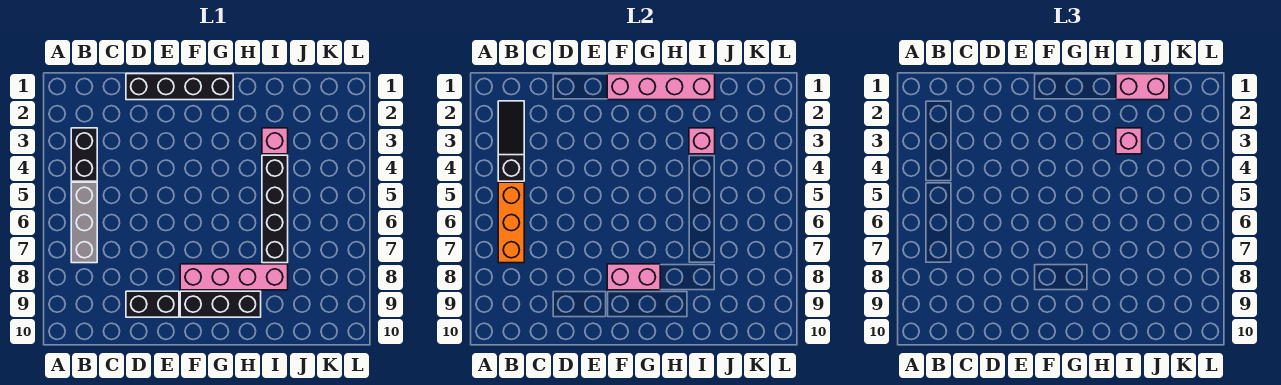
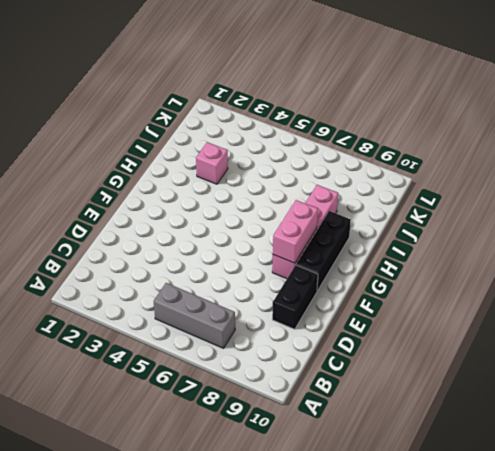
none -> black brick B3:B4 level 1
none -> black brick D1:G1 level 1
none -> black brick I4:I7 level 1

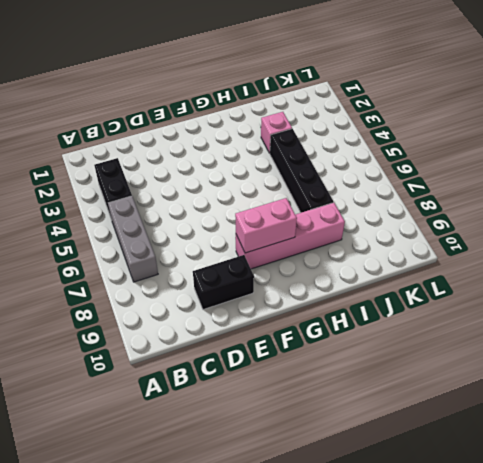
none -> black brick D1:G1 level 1
none -> black brick F9:H9 level 1
none -> black slope B2:B4 level 2 top 4

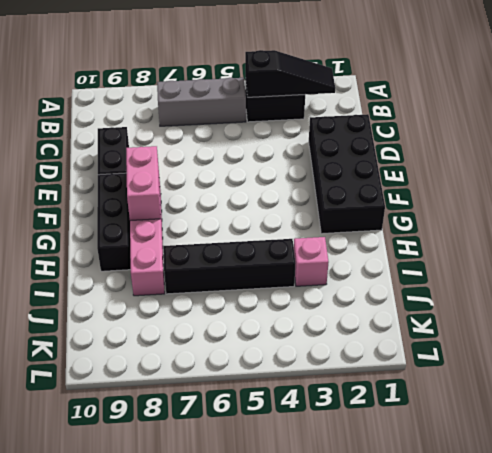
black brick D1:G2 level 1 -> black brick D1:G1 level 1
none -> orange brick B5:B7 level 2
none -> pink brick F1:I1 level 2
none -> pink brick I3 level 2

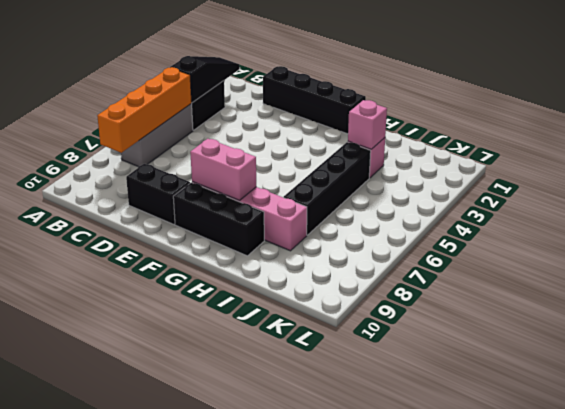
orange brick B5:B8 level 2 -> orange brick B5:B7 level 2
none -> pink brick F1:I1 level 2
none -> pink brick I1:J1 level 3
none -> pink brick I3 level 3

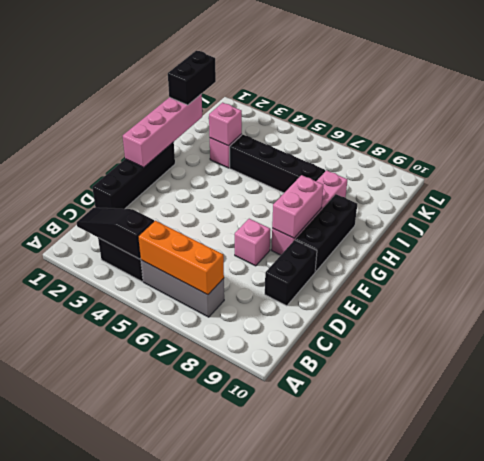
pink brick E7 level 1 -> pink brick I3 level 3
black brick I1:J1 level 3 -> pink brick I1:J1 level 3

